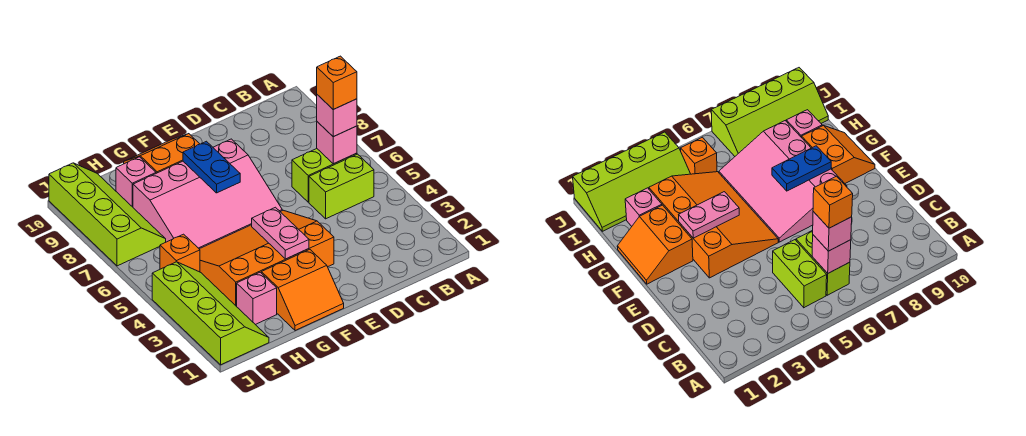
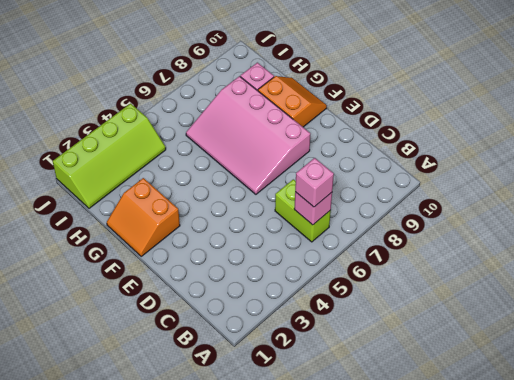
none -> lime brick B5:C5 level 1
none -> orange slope E3:H5 level 1 top 3
none -> pink brick H2 level 1

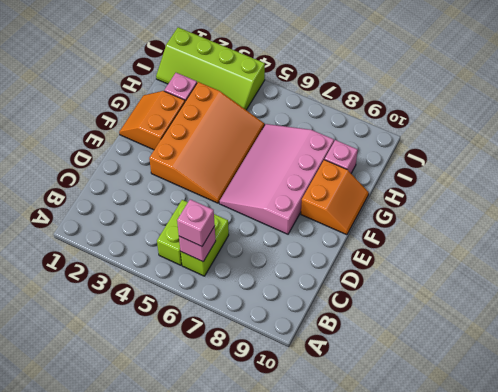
none -> orange brick I5 level 1
none -> lime slope I7:J10 level 1 top J
none -> pink plate F3:F4 level 2

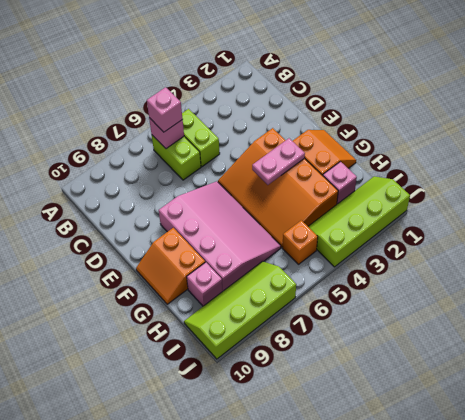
none -> blue plate F7:F8 level 2
none -> orange brick B6 level 4

